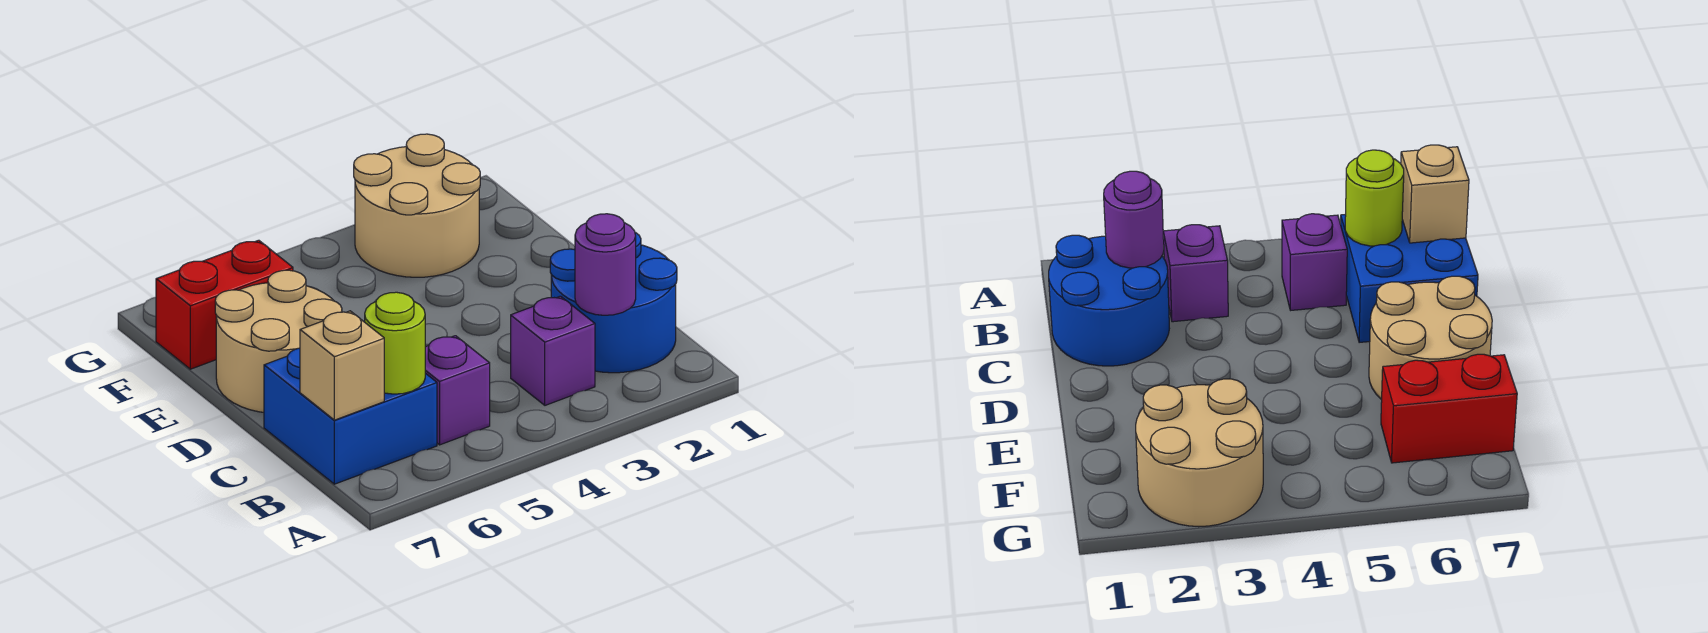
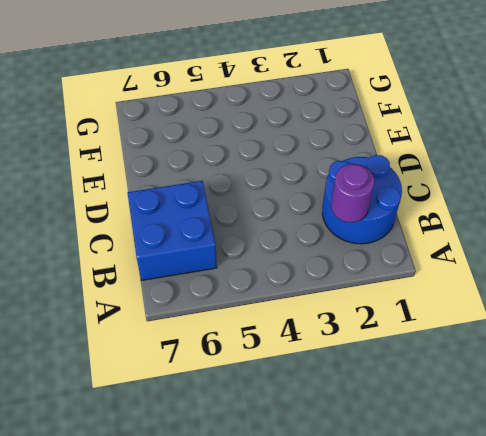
none -> purple brick B3 level 1
none -> purple brick B5 level 1

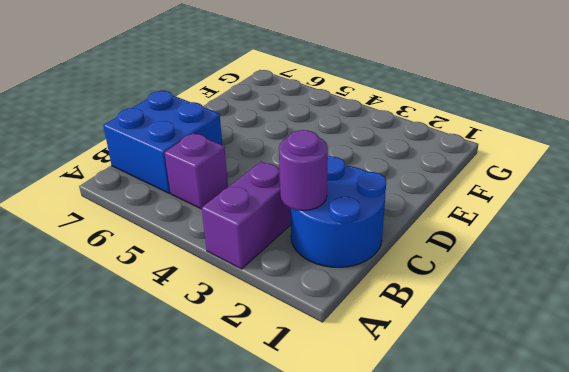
purple brick A3:B3 level 1 -> purple brick B3 level 1
none -> tan round brick D6:E7 level 1
none -> tan round brick F2:G3 level 1

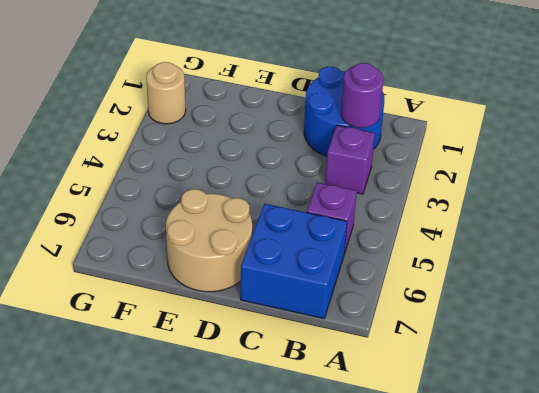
tan round brick G2 level 1 -> tan round brick F2:G3 level 1
none -> red brick F6:F7 level 1
none -> lime round brick B6 level 2

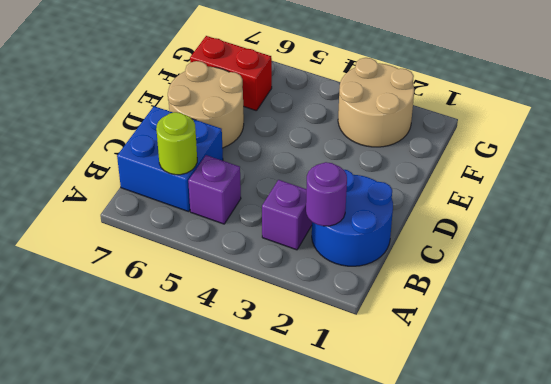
none -> tan brick B7 level 2

